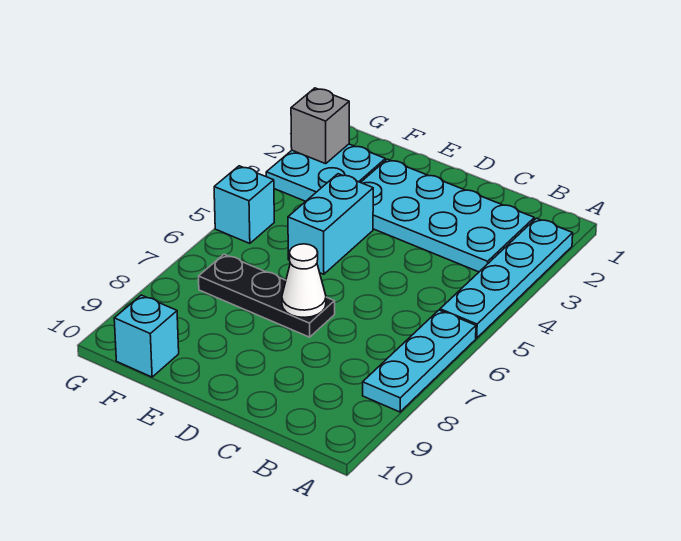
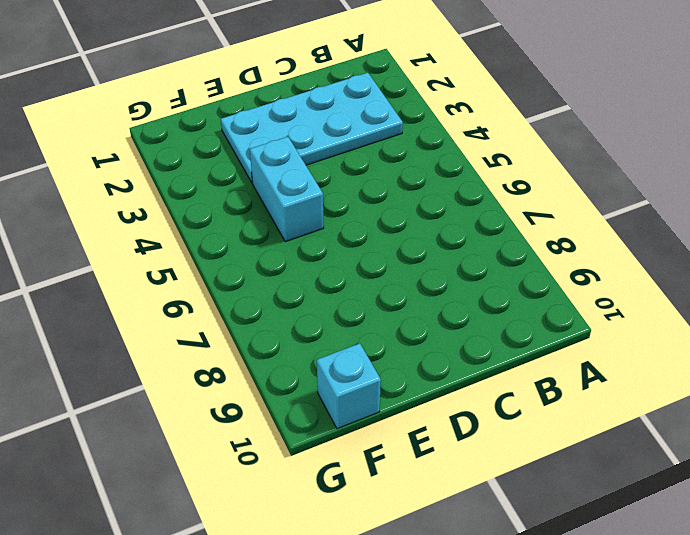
none -> cyan plate A2:A5 level 1
none -> cyan plate A6:A8 level 1

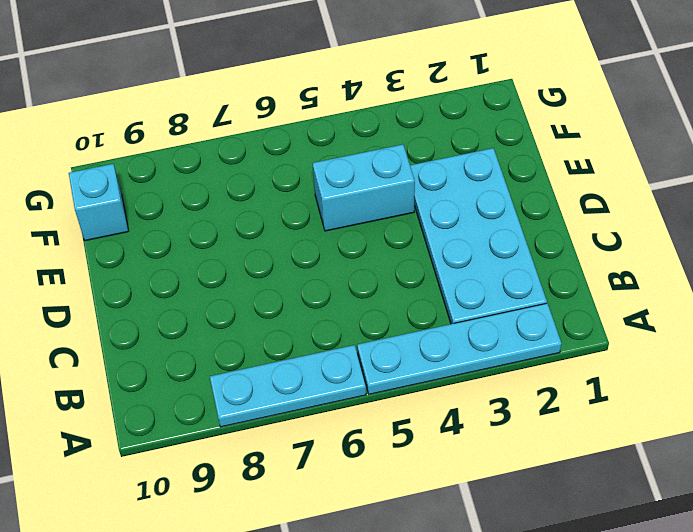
none -> black plate D7:F7 level 1
none -> cyan plate F2:G3 level 1

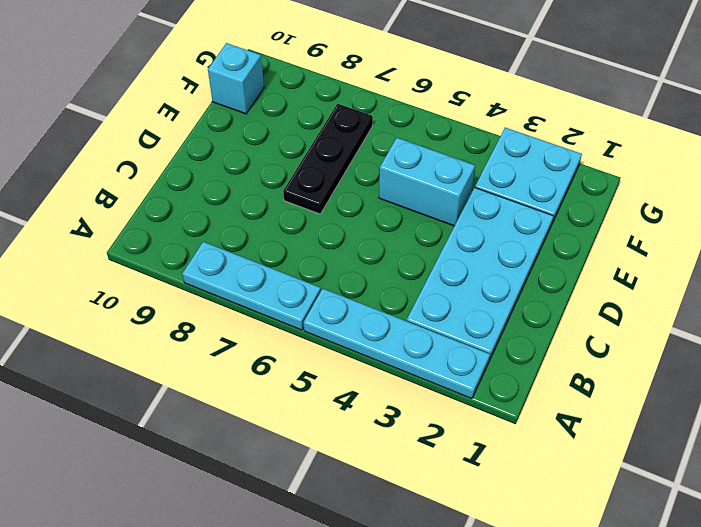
none -> cyan brick G5 level 1
none -> white cone D7 level 2

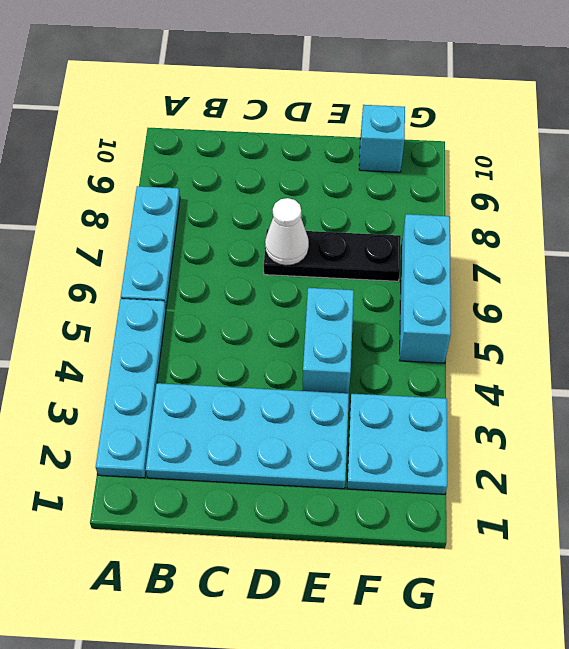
cyan brick G5:G7 level 1 -> cyan brick G5 level 1
none -> grey brick G2 level 2

